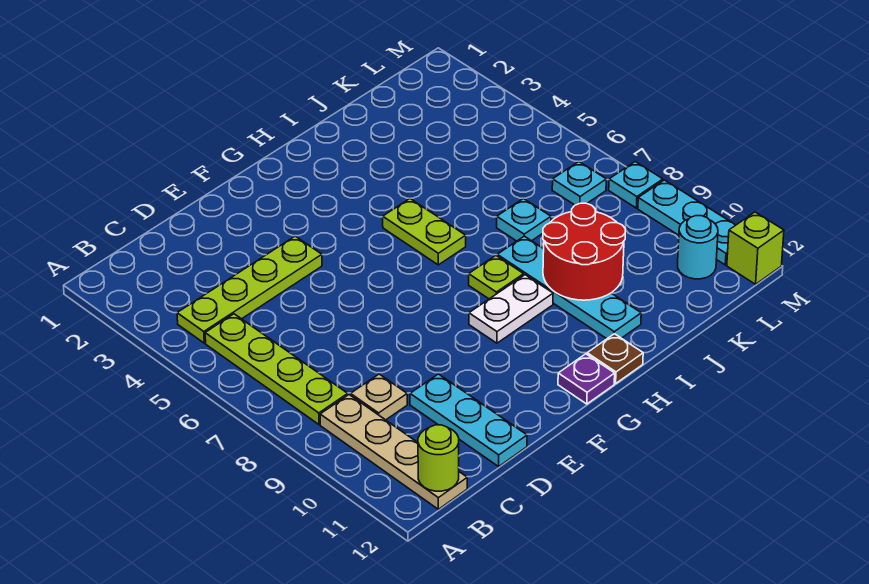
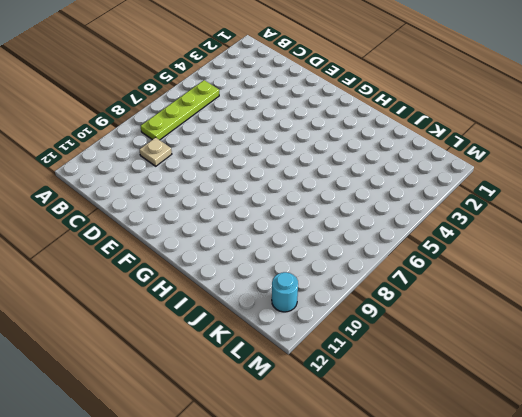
none -> lime plate B4:E4 level 1
none -> tan plate B9:B12 level 1
none -> cyan plate D10:D12 level 1

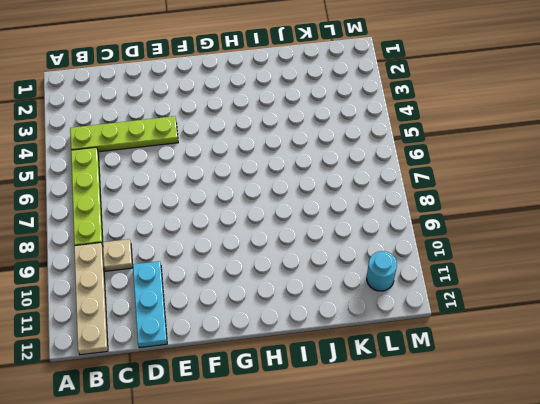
none -> white plate G9:H9 level 1
none -> purple plate G12 level 1
none -> lime plate H5:H6 level 1

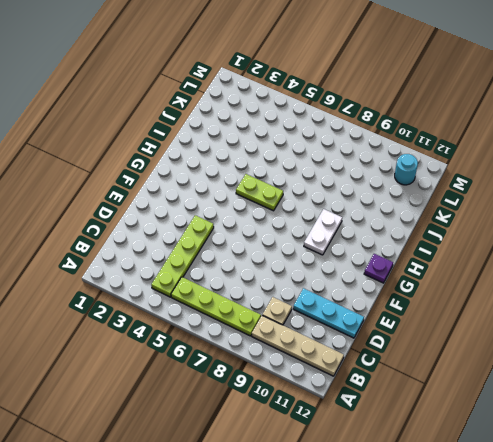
none -> lime plate H8 level 1
none -> brown plate H12 level 1
none -> cyan plate I8:I11 level 1

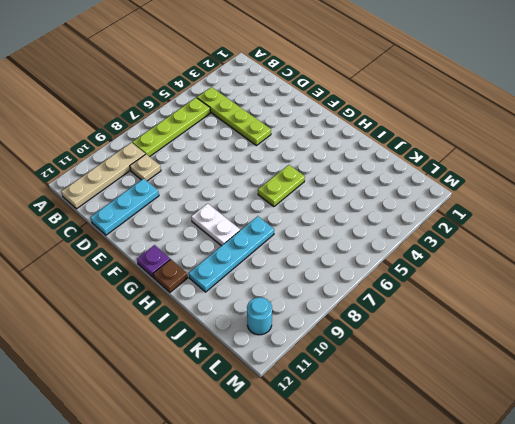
none -> lime plate H8 level 1
none -> cyan plate J7 level 1
none -> cyan plate L7 level 1

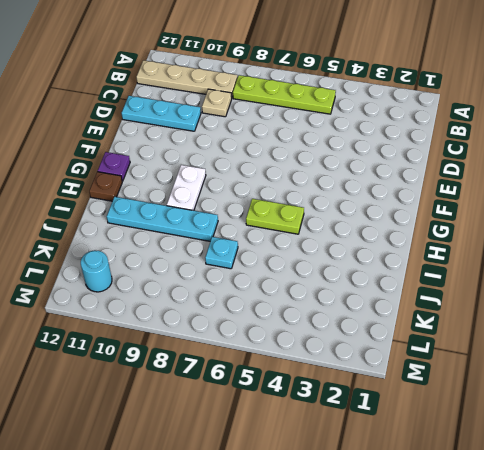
none -> lime plate B4:E4 level 1
none -> lime plate H8 level 1
none -> cyan plate L7 level 1

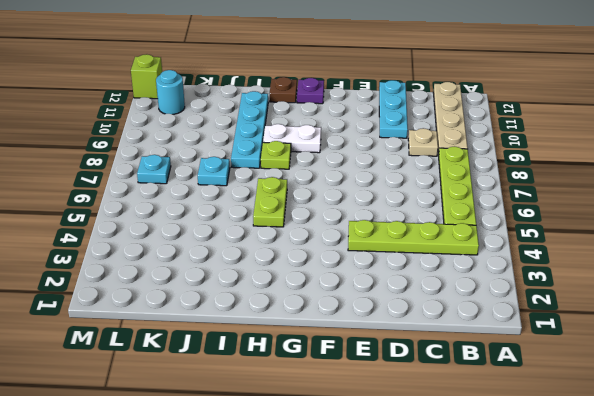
none -> cyan plate M8 level 1
none -> cyan plate M9:M11 level 1
none -> lime round brick B12 level 2

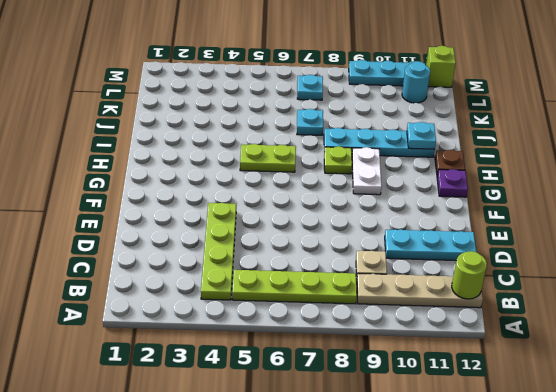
cyan plate I11 level 2 -> cyan plate M8 level 1
none -> red round brick I9:J10 level 2

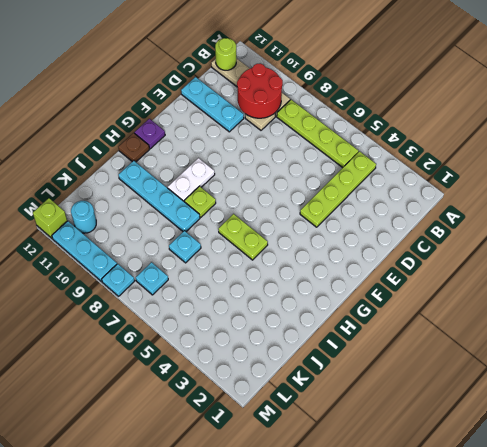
red round brick B9:C10 level 2 -> red round brick I9:J10 level 2

